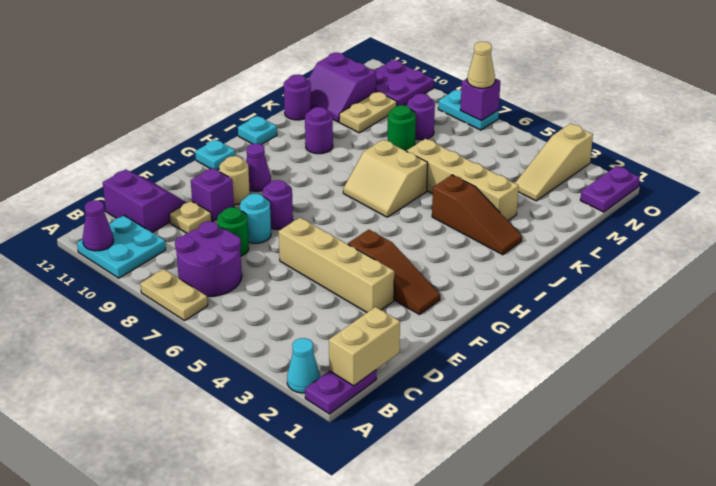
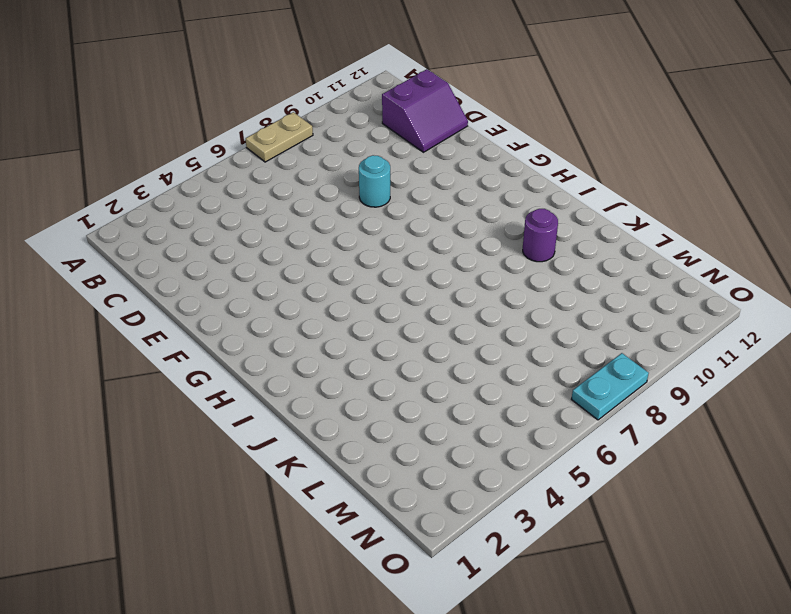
none -> purple plate A1:B1 level 1
none -> cyan cone A2 level 1
none -> cyan plate A10:B11 level 1
none -> purple round brick B7:C8 level 1

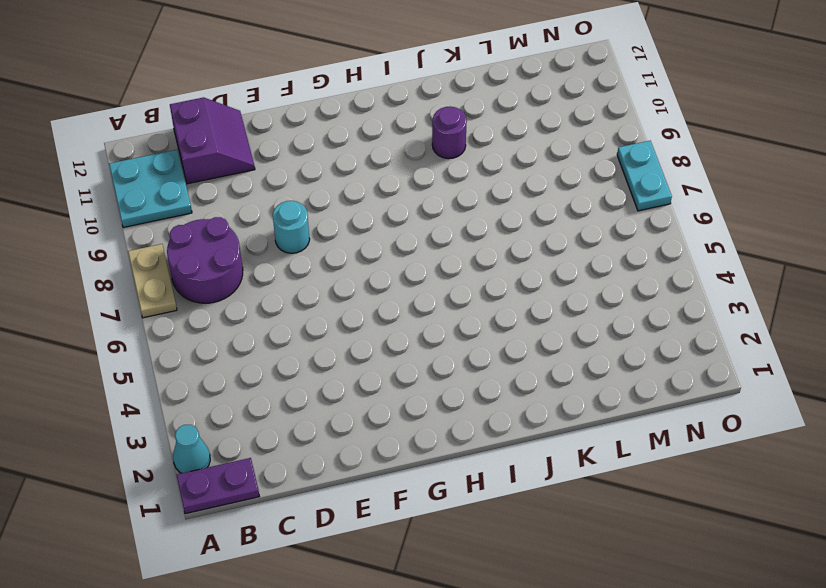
none -> green round brick D8 level 1
none -> tan plate D10 level 1
none -> tan brick E3:E6 level 1
none -> purple brick E10 level 1

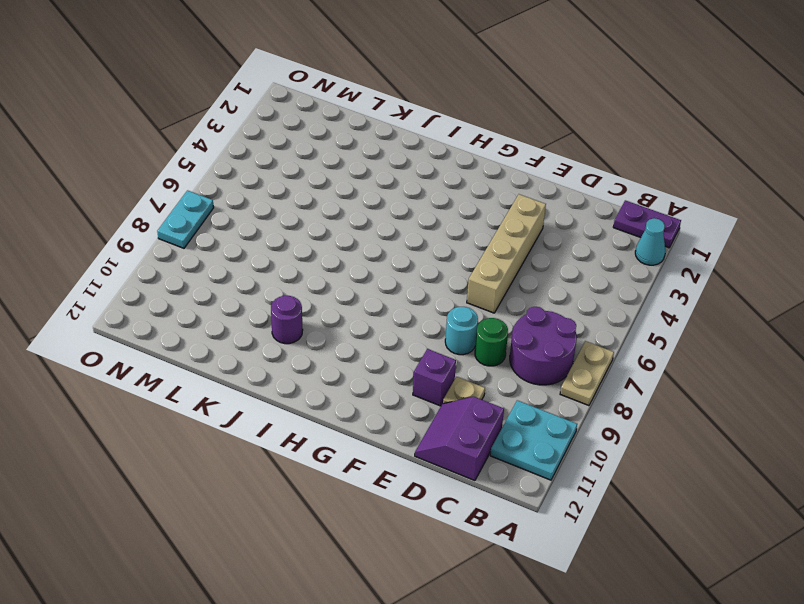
none -> brown slope F2:F4 level 1 top 4
none -> purple round brick F8 level 1
none -> tan round brick F10 level 1
none -> purple cone G10 level 1

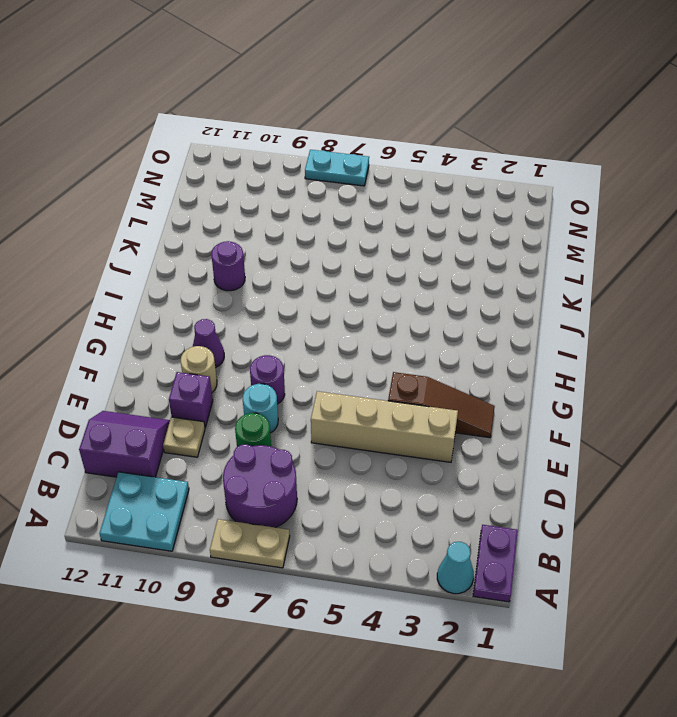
none -> cyan plate G12 level 1
none -> tan slope I6:J7 level 1 top J
none -> cyan plate I12 level 1
none -> brown slope J2:J4 level 1 top 4

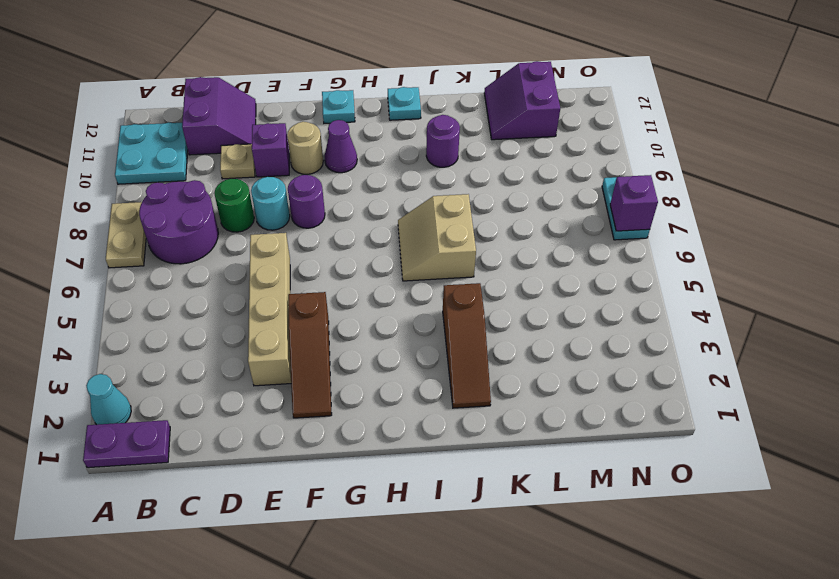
none -> tan brick K3:K6 level 1
none -> purple round brick K12 level 1
none -> green round brick L8 level 1
none -> tan plate L10:M10 level 1

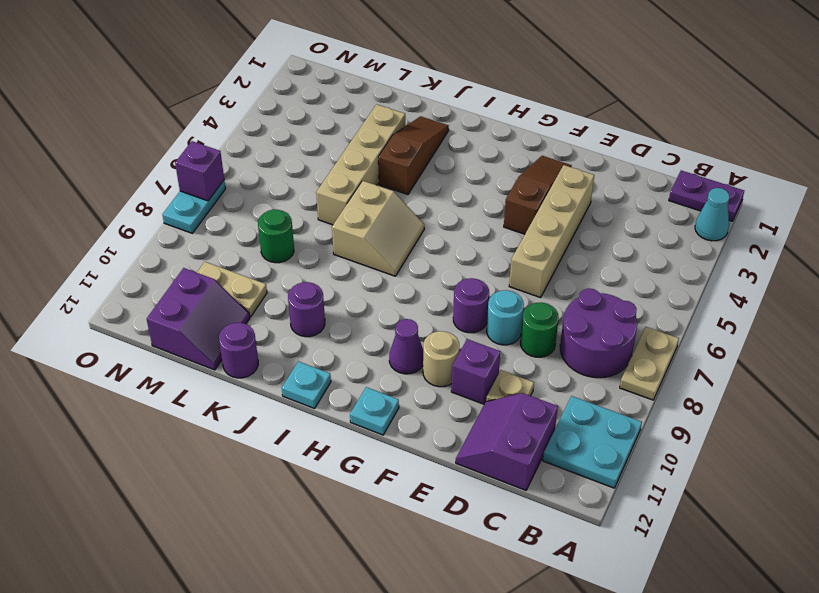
none -> tan slope M3:O3 level 1 top O
none -> purple round brick M8 level 1
none -> purple plate N1:O1 level 1
none -> purple plate N10:O11 level 1

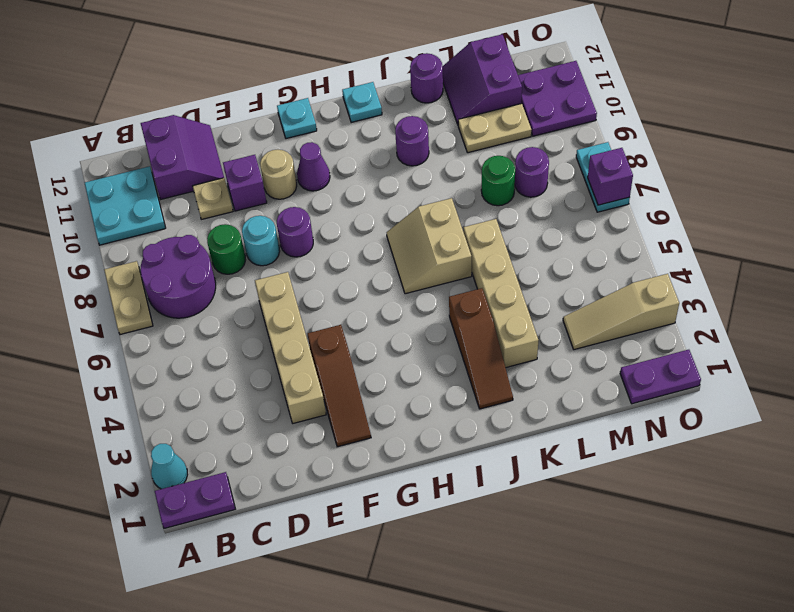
none -> purple cone A11 level 2
none -> tan brick B1:C1 level 2
none -> tan cone O7 level 3

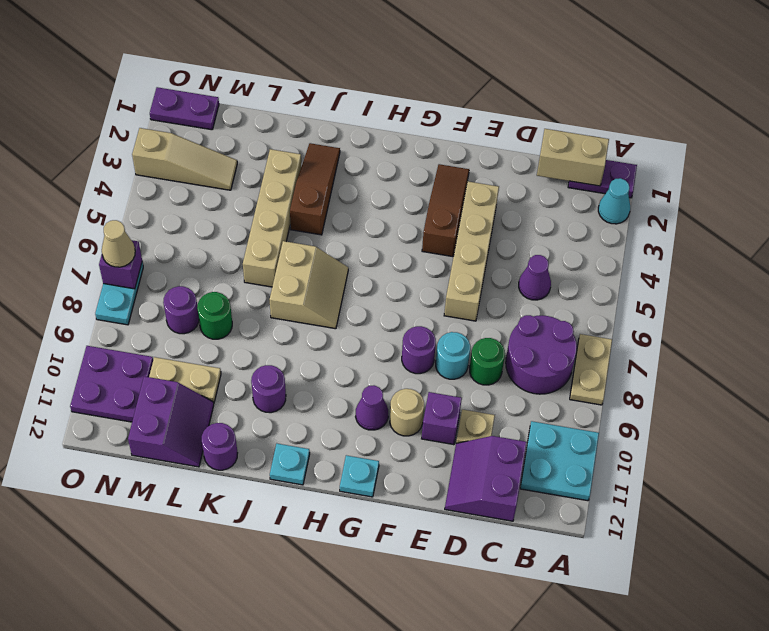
purple cone C5 level 1 -> purple cone A11 level 2

